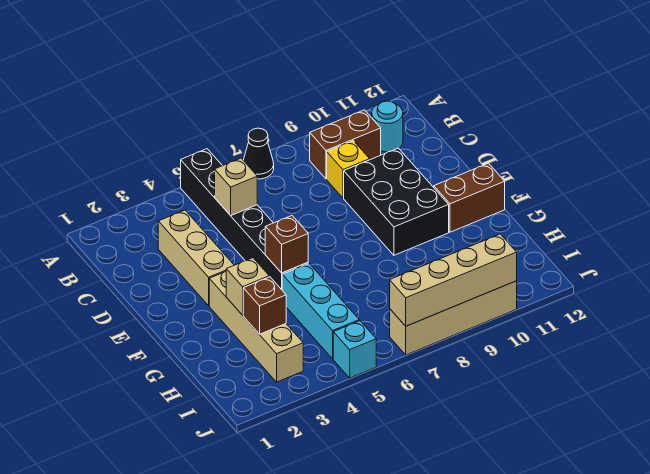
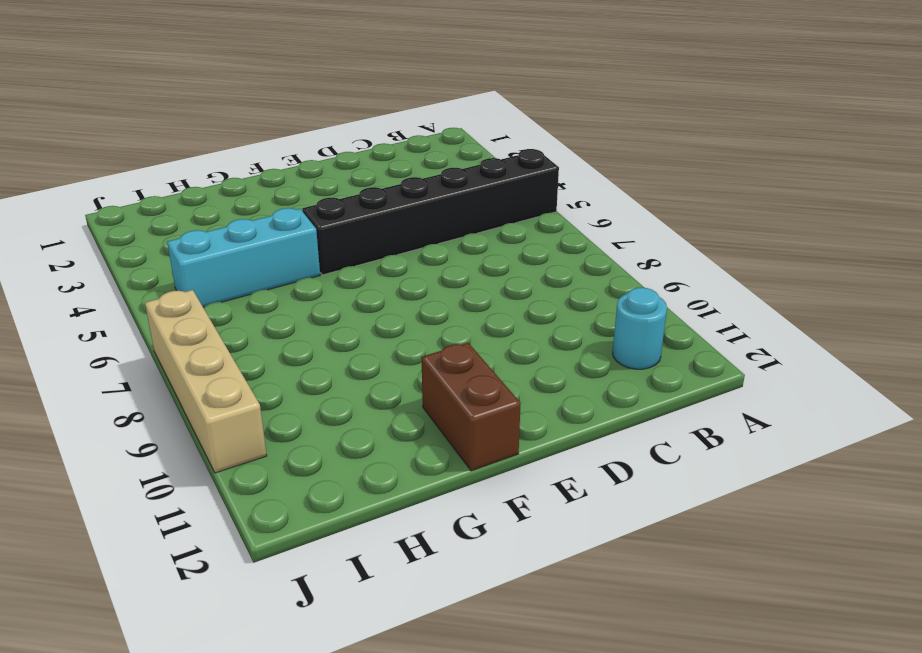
none -> black cone A7 level 1
none -> brown brick B9:B10 level 1
none -> tan brick C3:E3 level 1

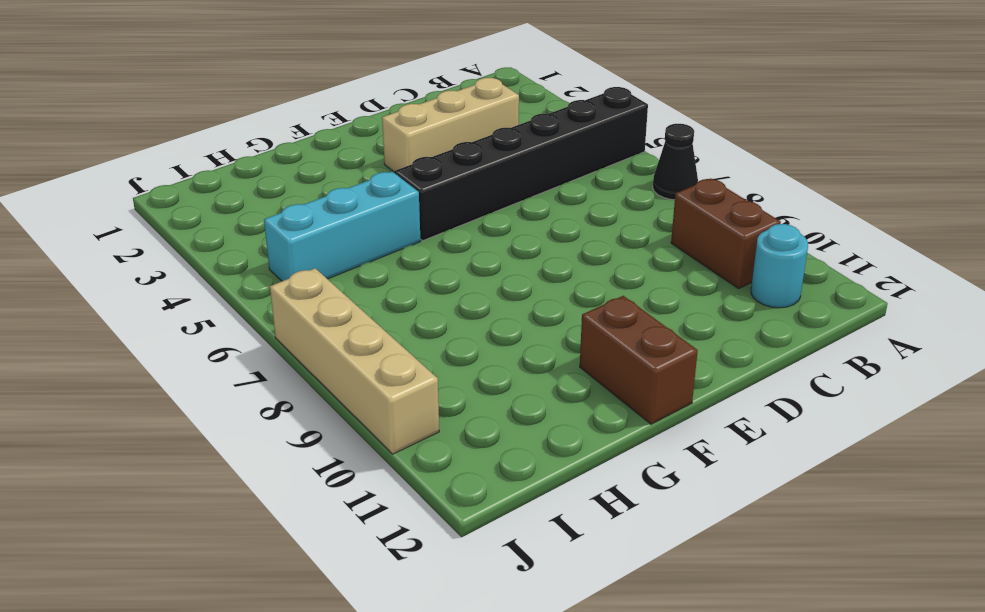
none -> yellow brick C9 level 1
none -> black brick D9:F10 level 1
none -> tan brick F3:I3 level 1

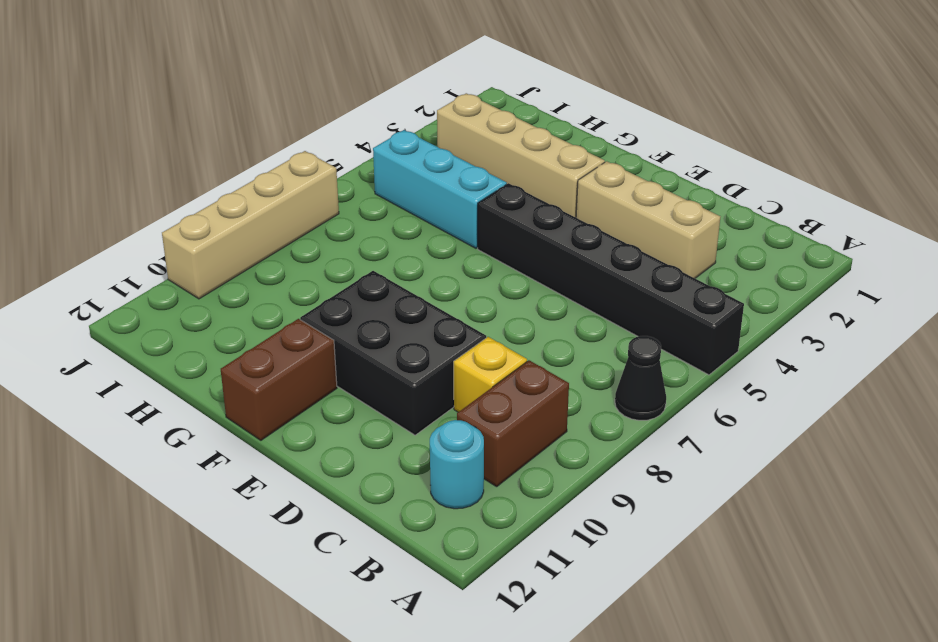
none -> cyan brick J5 level 1
none -> tan brick C5 level 2
none -> brown brick F5 level 2

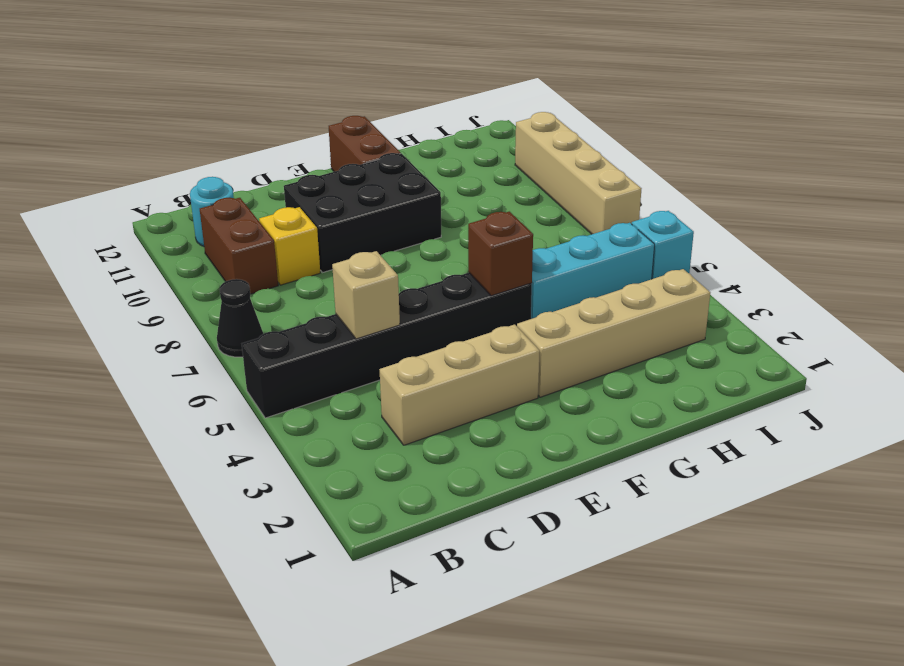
none -> tan brick G3 level 2
none -> brown brick H3 level 2
none -> tan brick J7:J10 level 2

